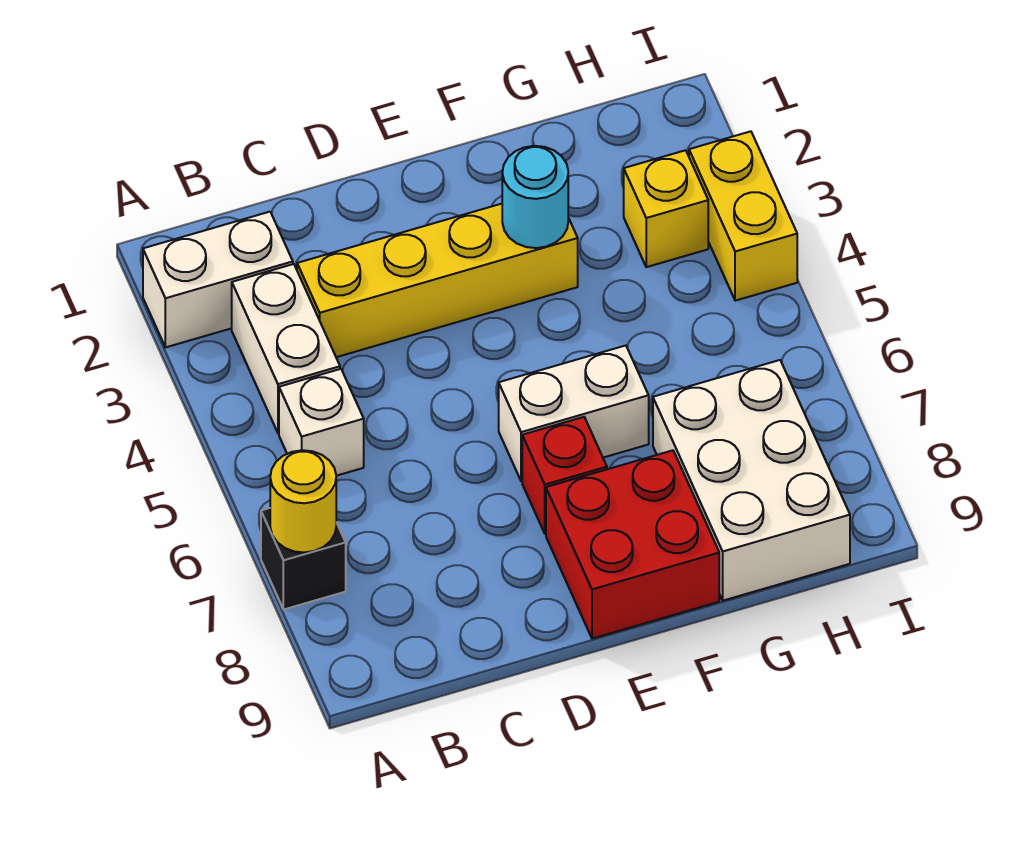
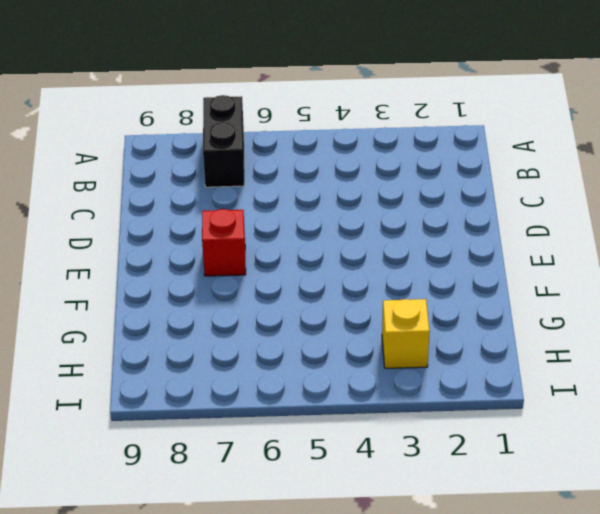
black brick A7:B7 level 1 -> black brick A7 level 1
none -> white brick A2:B2 level 1
none -> white brick B3:B4 level 1
none -> white brick B5 level 1

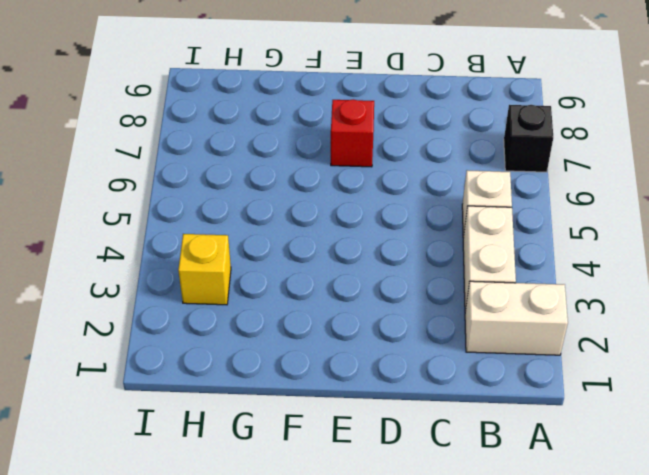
none -> yellow brick C3:F3 level 1
none -> white brick E6:F6 level 1
none -> red brick E8:F9 level 1

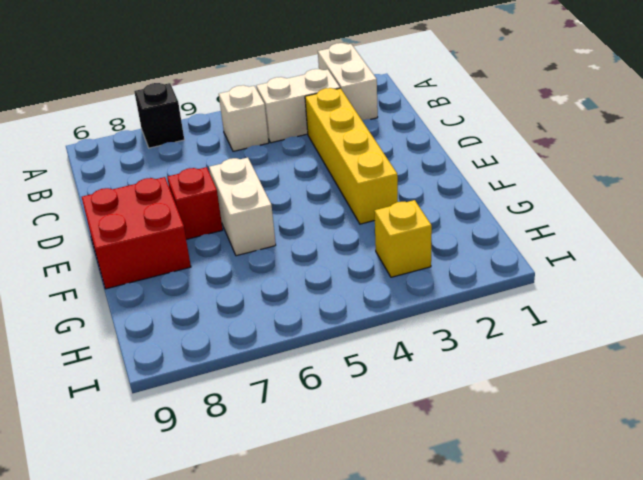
none -> white brick G7:H9 level 1
none -> yellow brick I3:I4 level 1
none -> yellow round brick A7 level 2

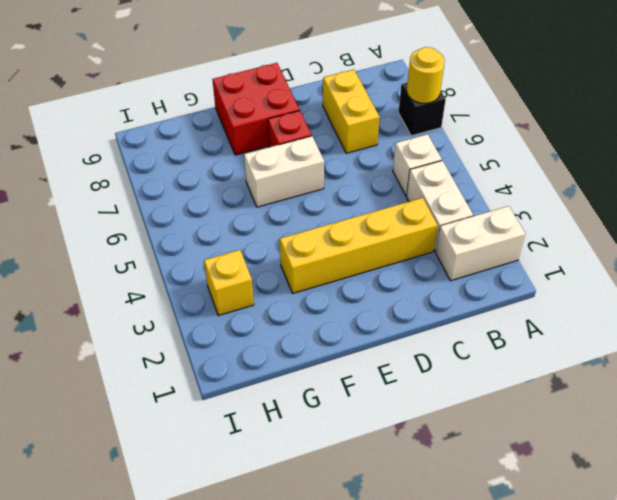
yellow brick C7:C8 level 1 -> yellow brick I3:I4 level 1
none -> white brick G7:H9 level 1
none -> cyan round brick F3 level 2

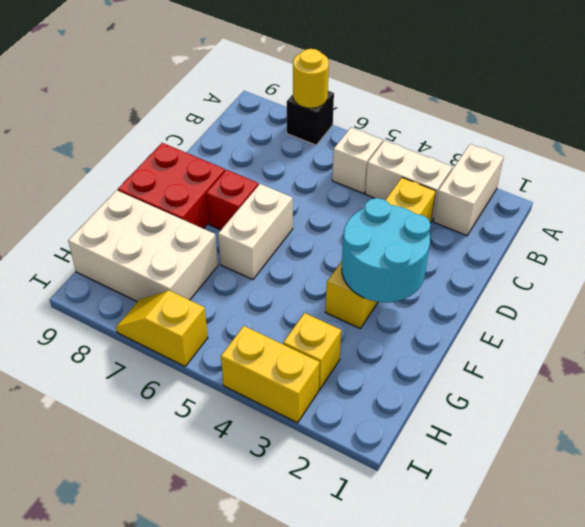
cyan round brick E2:F3 level 2 -> cyan round brick F3 level 2
yellow slope I6:I7 level 1 top 6 -> none

